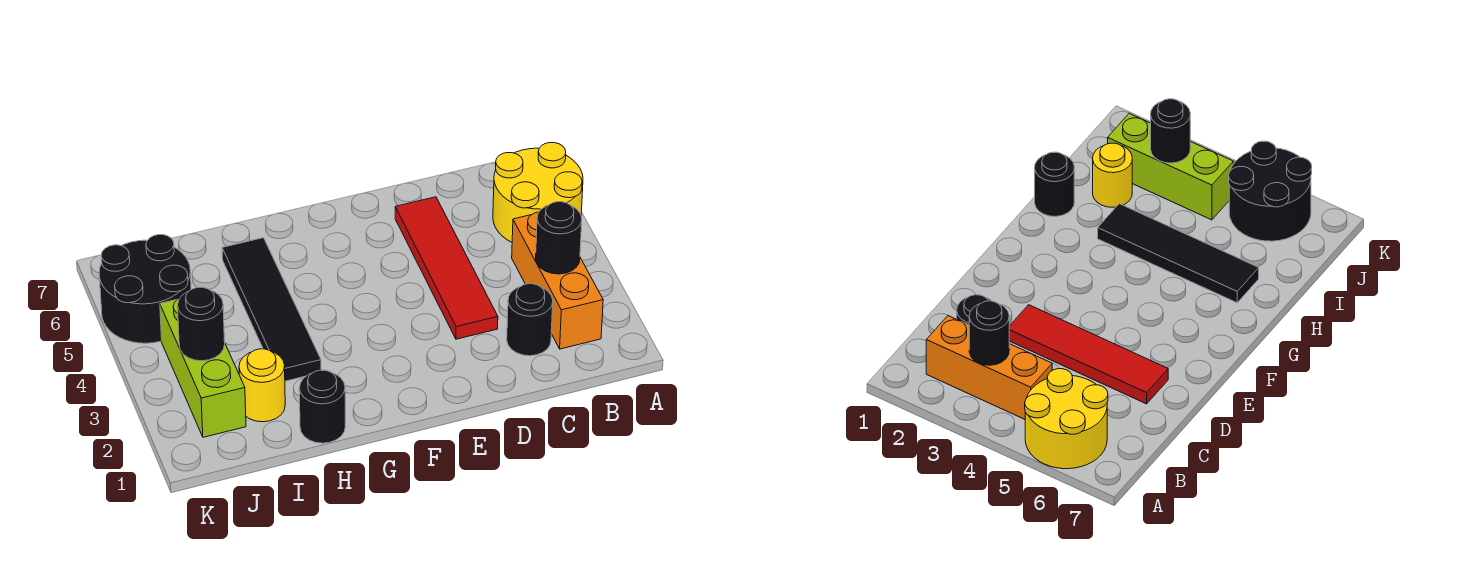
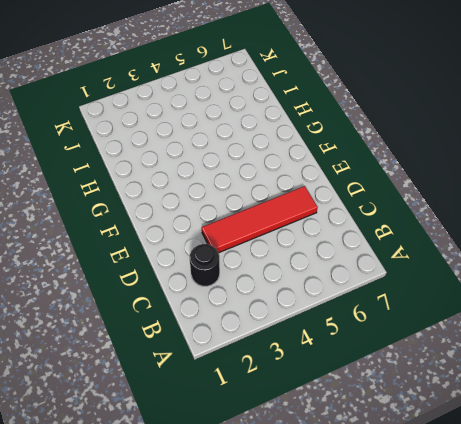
none -> yellow round brick A5:B6 level 1
none -> orange brick B2:B4 level 1

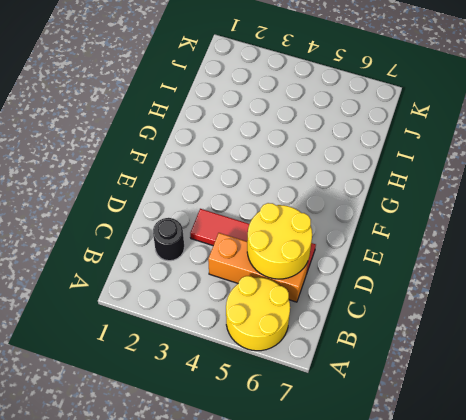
orange brick C4:C6 level 1 -> orange brick B2:B4 level 1
yellow round brick C5:D6 level 2 -> none
none -> black round brick H1 level 1
none -> black tile H3:H6 level 1

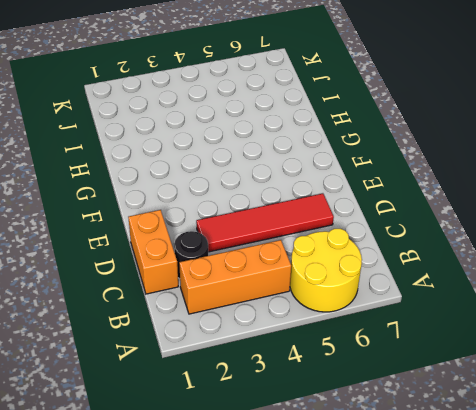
orange brick C1:D1 level 1 -> none
none -> black round brick H1 level 1
none -> black tile H3:H6 level 1

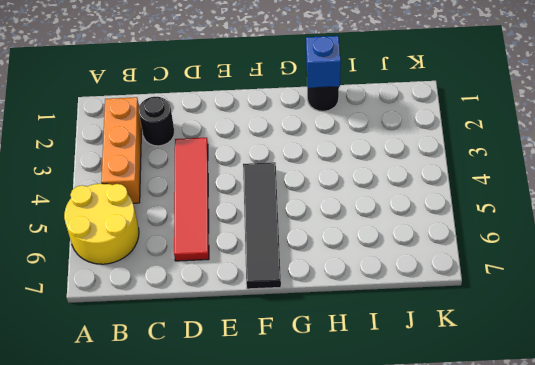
black tile F4:F7 level 1 -> black tile H3:H6 level 1
blue brick H1 level 2 -> none
none -> yellow round brick I2 level 1
none -> lime brick J2:J4 level 1

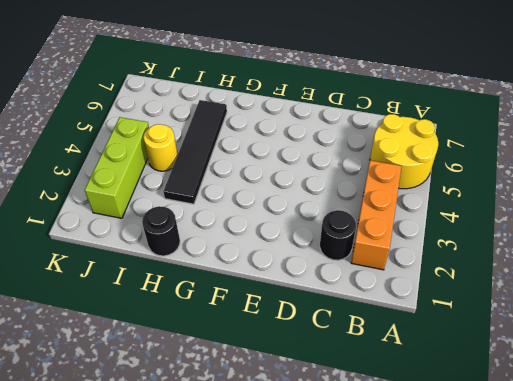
yellow round brick I4 level 1 -> yellow round brick I2 level 1
none -> red tile D3:D6 level 1
none -> black round brick J5:K6 level 1

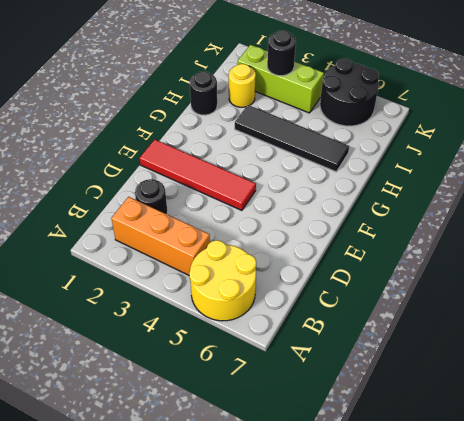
red tile E1:E4 level 1 -> red tile D3:D6 level 1
none -> black round brick B3 level 2

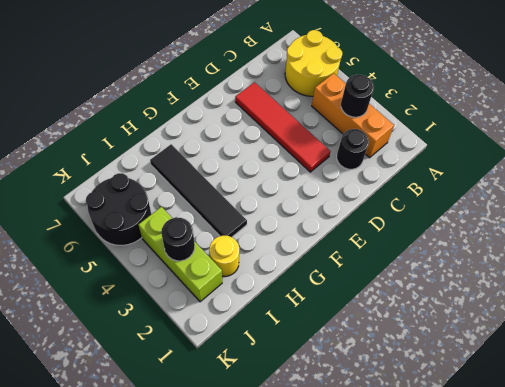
none -> black round brick H1 level 1

